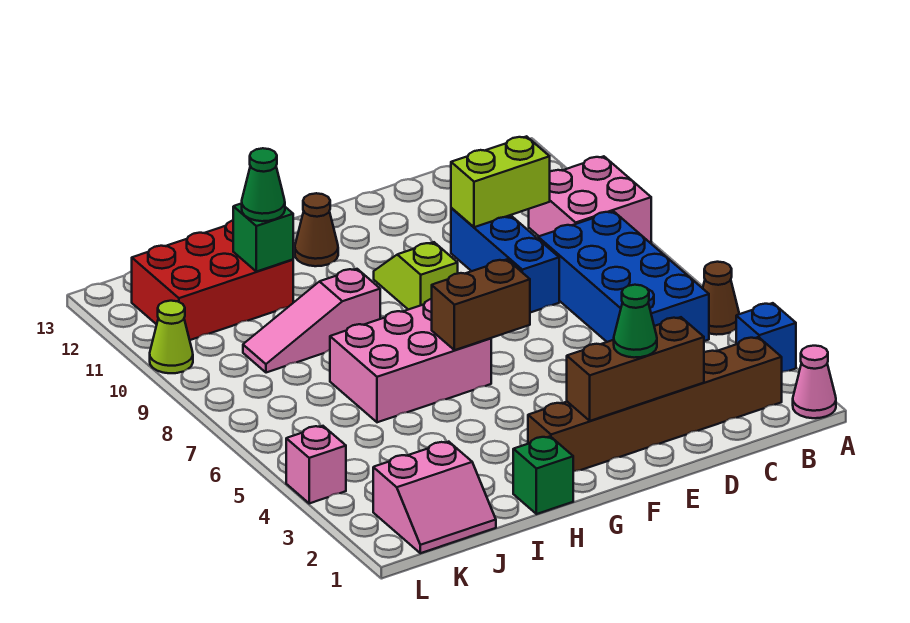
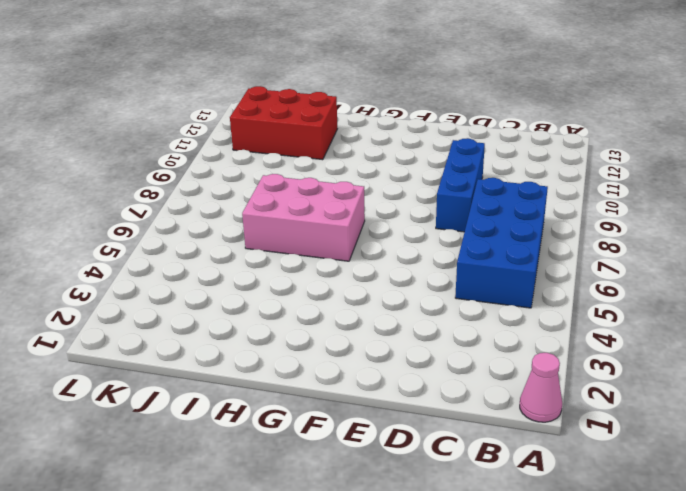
none -> blue brick A3 level 1
none -> brown cone A5 level 1
none -> pink brick A9:B10 level 1

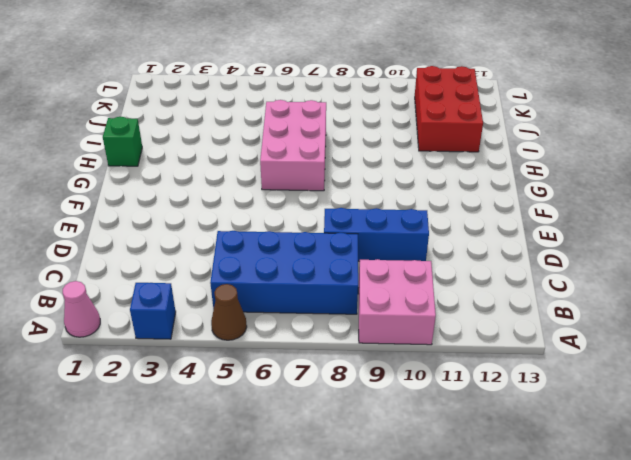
none -> brown brick B2:G2 level 1
none -> lime slope F9:F10 level 1 top 9
none -> brown cone G12 level 1

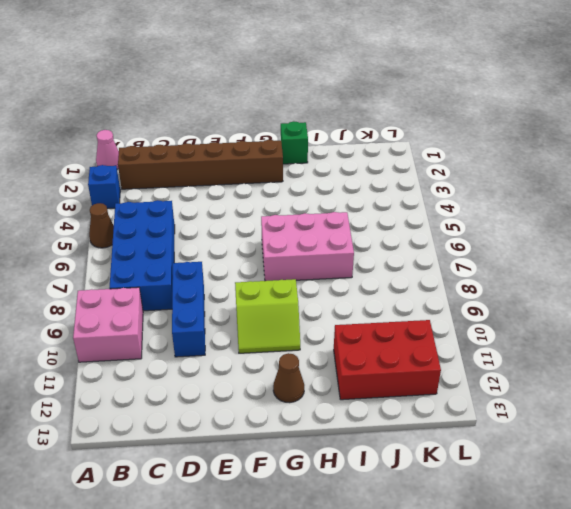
lime slope F9:G10 level 1 top 9 -> lime slope F9:F10 level 1 top 9
none -> pink slope H9:J9 level 1 top H
none -> pink slope J1:K2 level 1 top 2
none -> pink brick L4 level 1

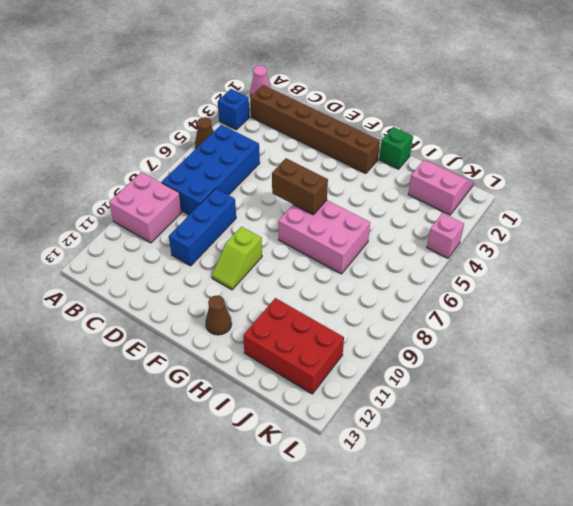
none -> pink slope H9:J9 level 1 top H
none -> lime cone L10 level 1
none -> lime brick C10:D10 level 2

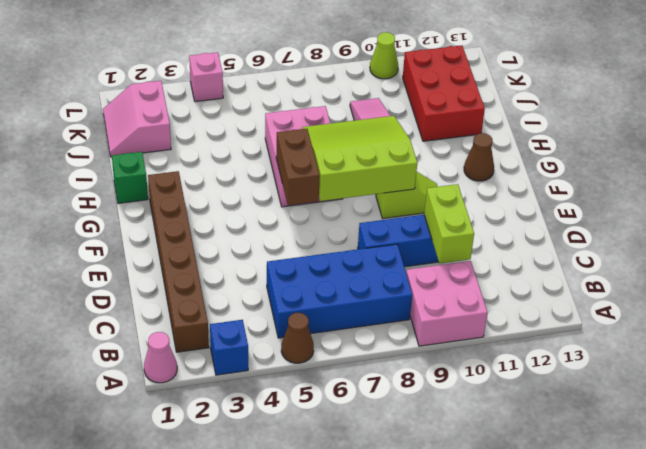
lime slope F7:H9 level 2 top F -> none
none -> brown brick D2:F2 level 2
none -> green brick I11 level 2
none -> green cone E2 level 3

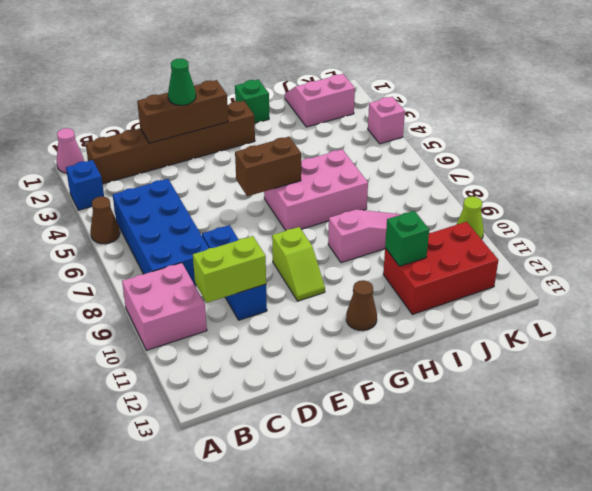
none -> green cone I11 level 3

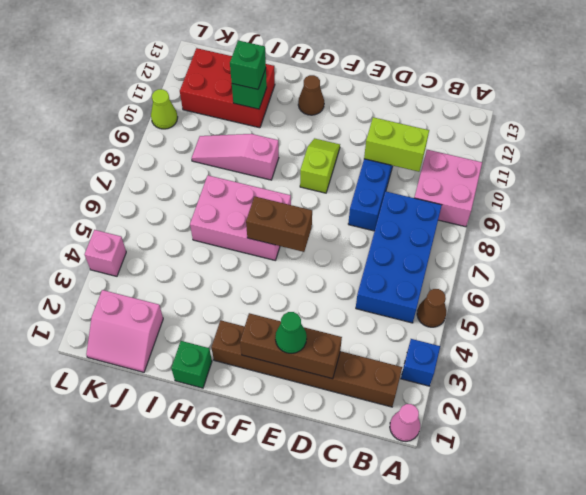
green brick I11 level 3 -> green cone I11 level 3

